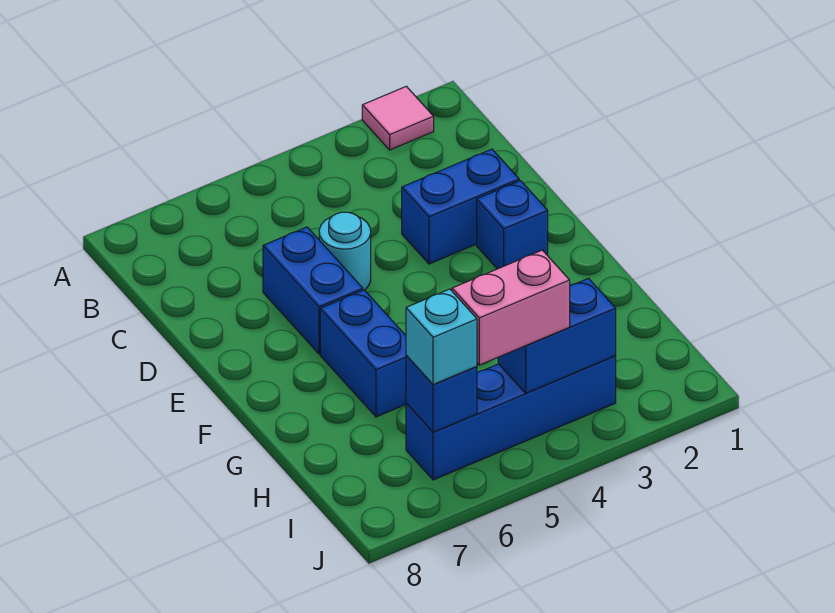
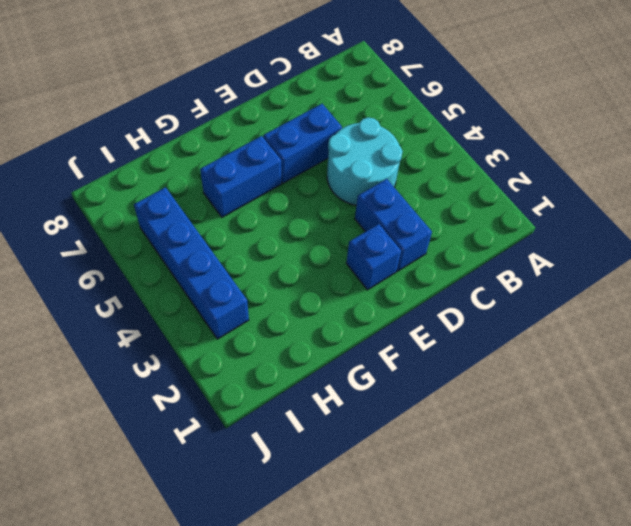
cyan round brick C4:D5 level 1 -> cyan round brick D5 level 1
none -> pink tile A2 level 1
none -> blue brick I3:I4 level 2

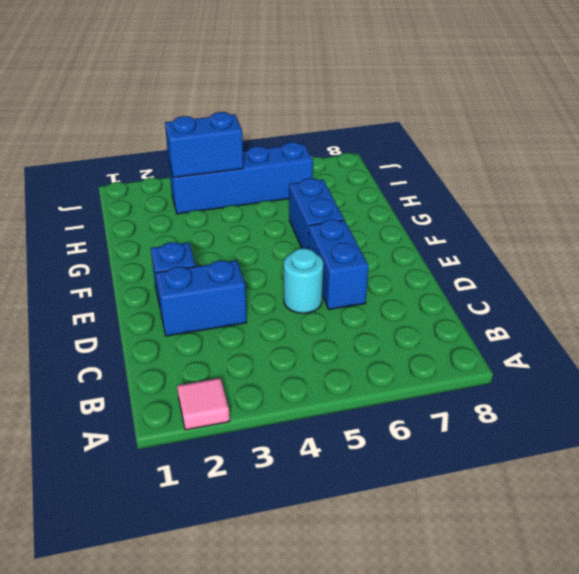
none -> blue brick I6 level 2
none -> pink brick I4:I5 level 3

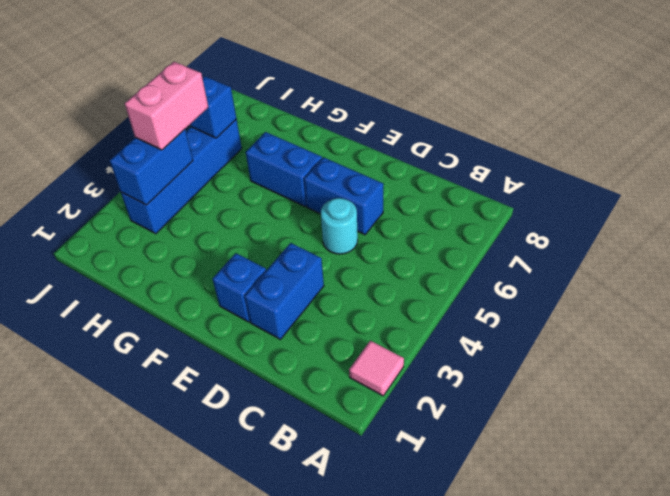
none -> cyan brick I6 level 3

